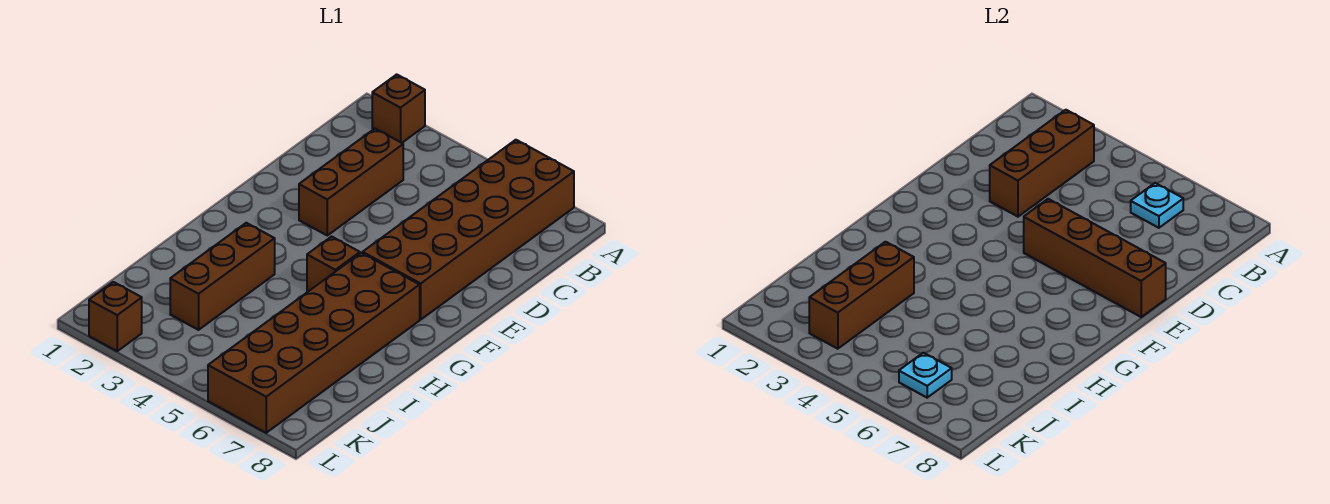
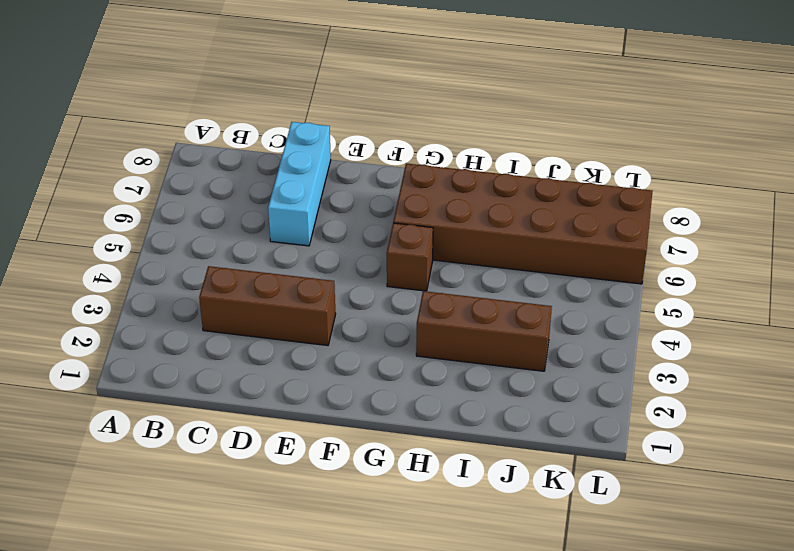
cyan brick D6:D8 level 1 -> brown brick A6:F7 level 1
none -> brown brick A2 level 1
none -> brown brick L2 level 1
none -> brown brick B3:D3 level 2

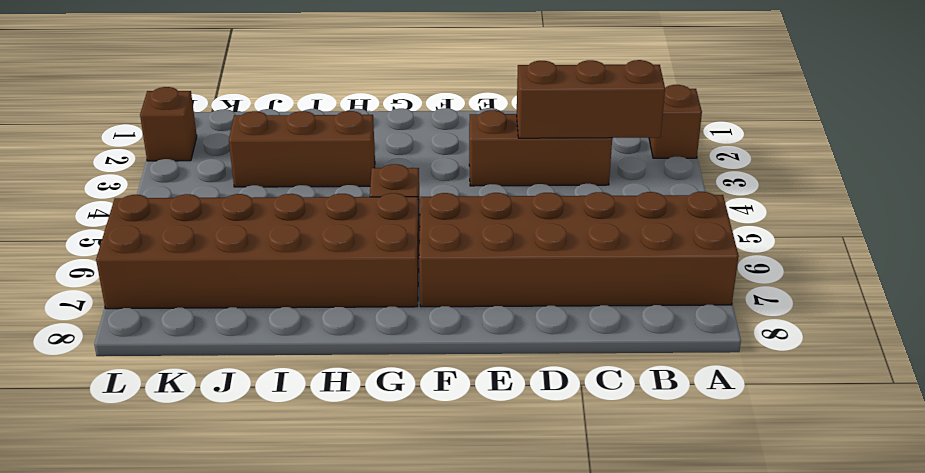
none -> cyan plate B6 level 2
none -> brown brick E5:E8 level 2
none -> brown brick I3:K3 level 2

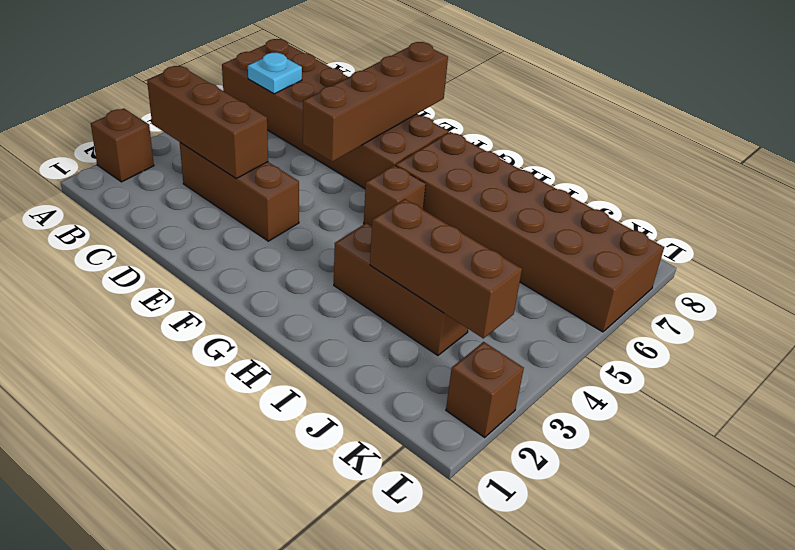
none -> cyan plate K6 level 2

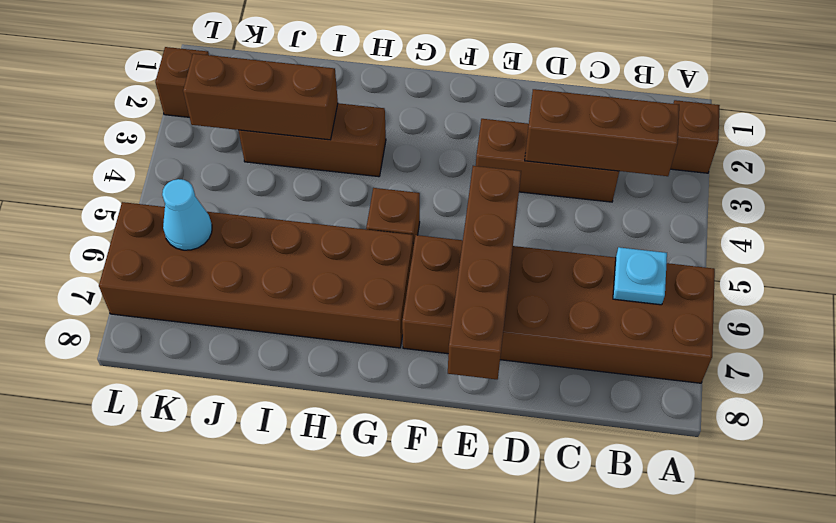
cyan cone K6 level 2 -> cyan plate K6 level 2

